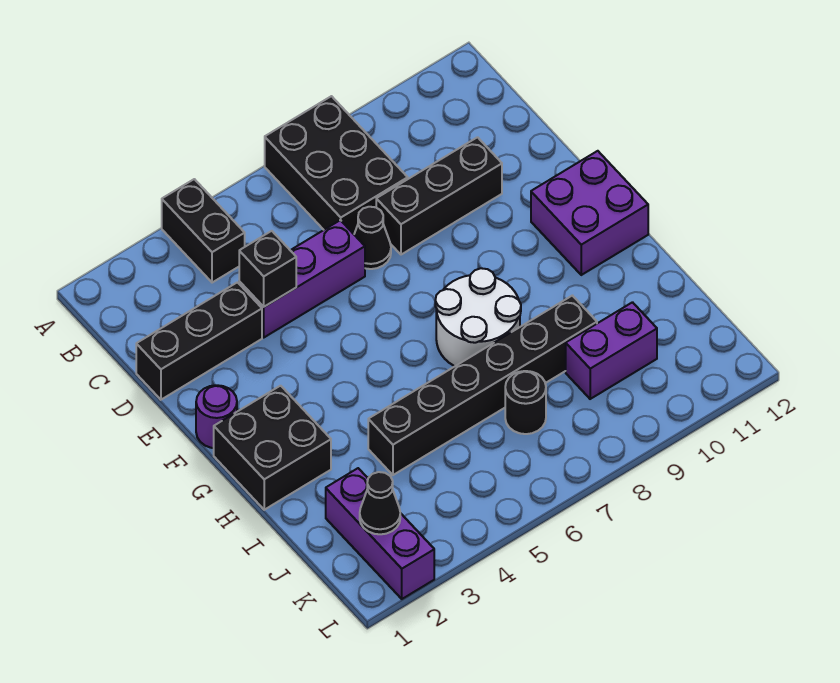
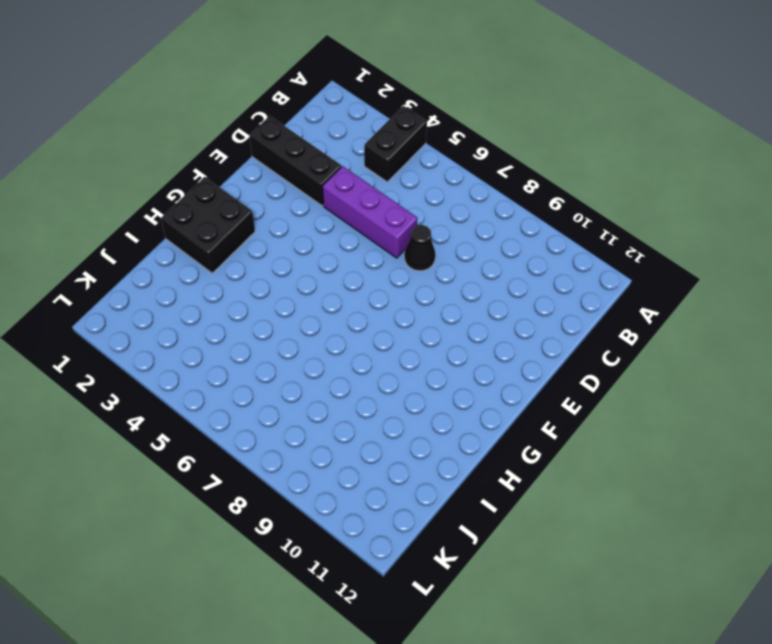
none -> black brick A7:C8 level 1
none -> black brick D8:D10 level 1
none -> purple round brick F1 level 1

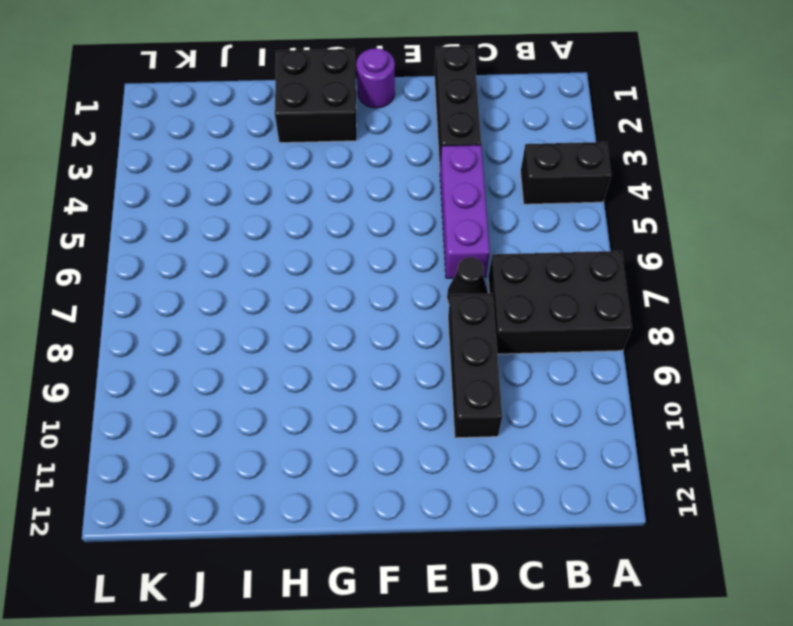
none -> purple brick F11:G12 level 1
none -> white round brick G7:H8 level 1
none -> black brick I4:I9 level 1

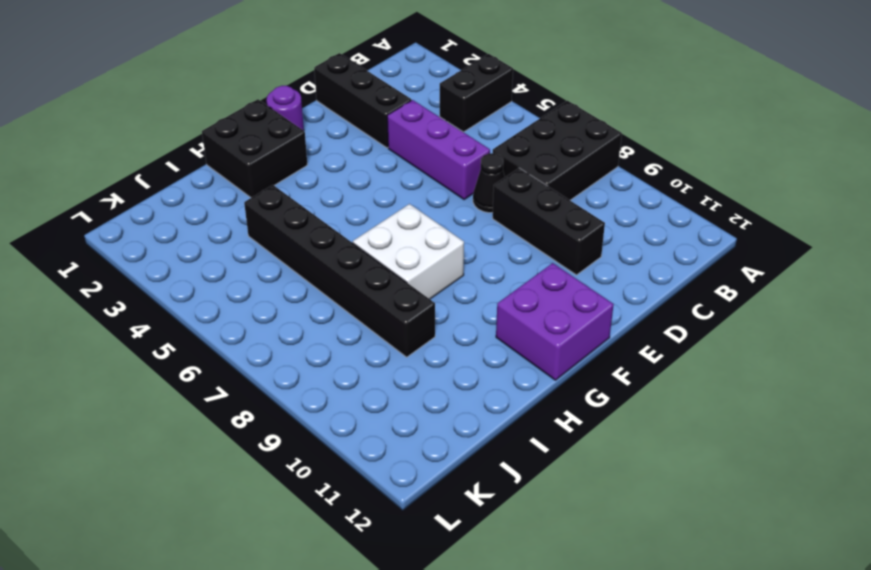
white brick G7:H8 level 1 -> white round brick G7:H8 level 1
none -> purple brick J2:L2 level 1
none -> black round brick J7 level 1
none -> purple brick J9:J10 level 1

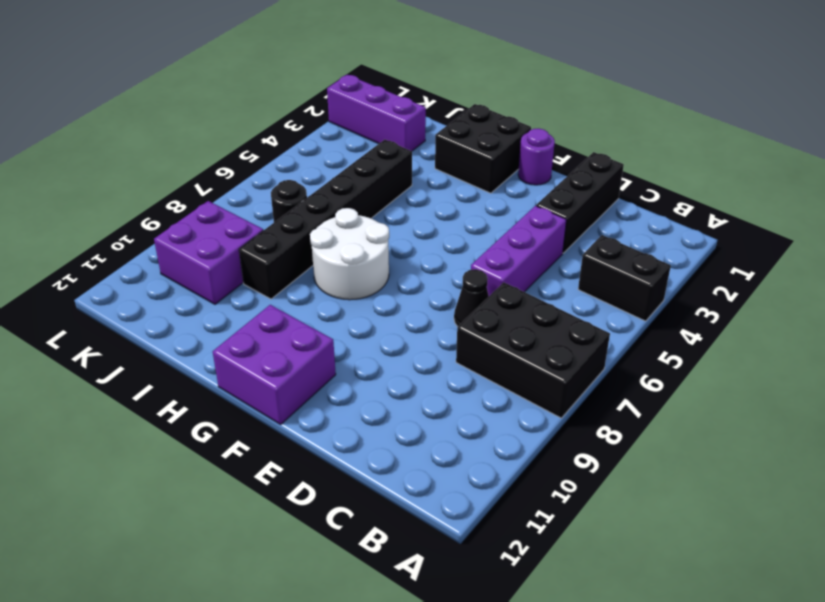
purple brick J9:K10 level 1 -> purple brick J9:J10 level 1
none -> black brick D8:D10 level 1
none -> black brick D4 level 2
none -> black cone K2 level 2

